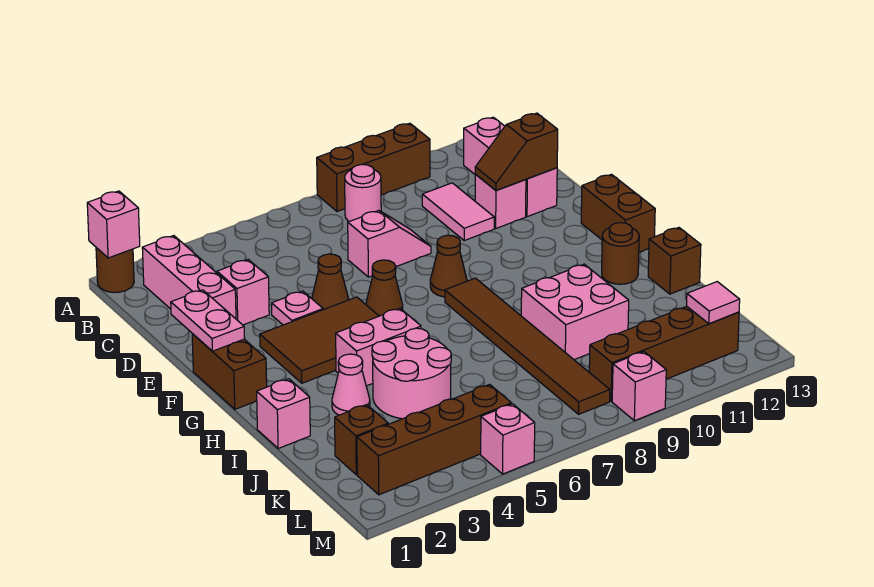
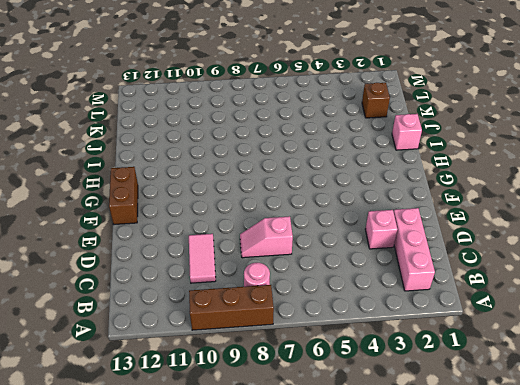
none -> brown round brick A1 level 1
none -> pink brick B12:D12 level 1
none -> pink brick D11 level 1
none -> pink plate E4 level 1

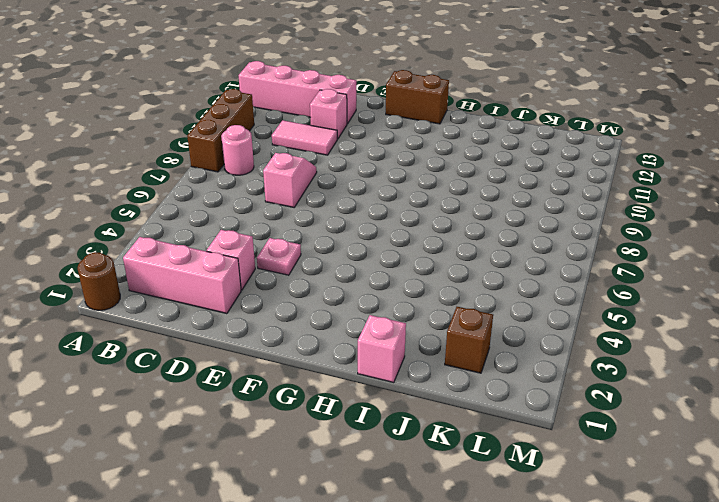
pink brick A12:D12 level 1 -> pink brick B12:D12 level 1
none -> brown cone E5 level 1
none -> brown brick F1:G1 level 1
none -> brown tile F3:G5 level 1
none -> brown cone F6 level 1

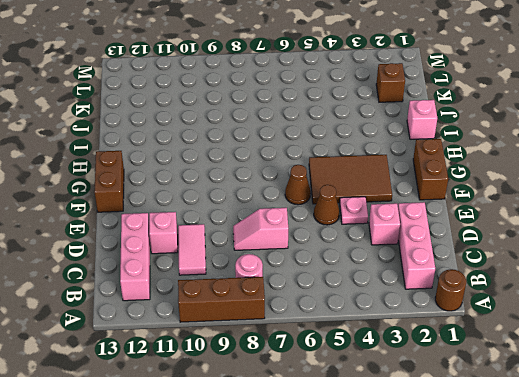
none -> brown cone F8 level 1
none -> brown tile G8:L8 level 1
none -> pink brick H4:H5 level 1
none -> brown round brick H12 level 1

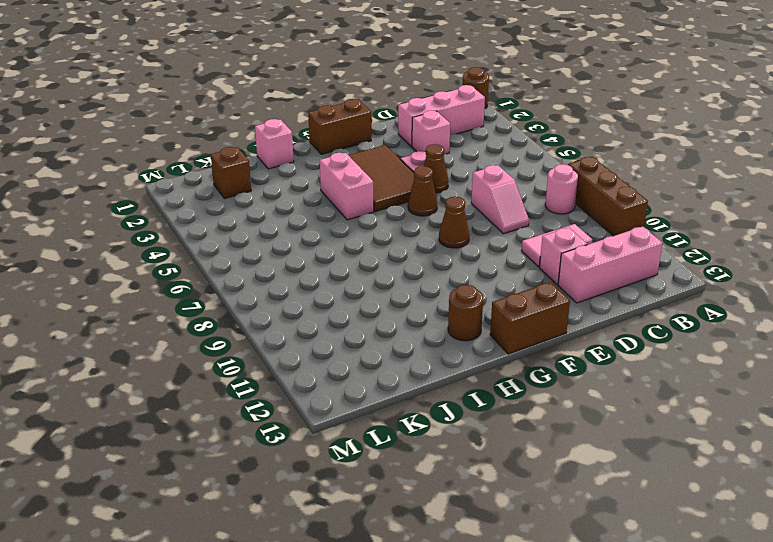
none -> brown tile G8:L8 level 1
none -> pink cone I3 level 1
none -> pink round brick I4:J5 level 1
none -> pink brick I9:J10 level 1

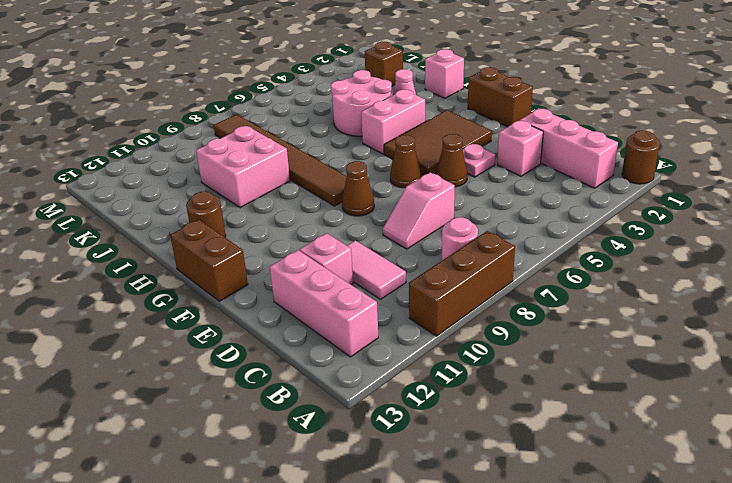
none -> brown brick I13 level 1
none -> brown brick L2:L5 level 1
none -> brown brick L9:L12 level 1
none -> pink brick M5 level 1

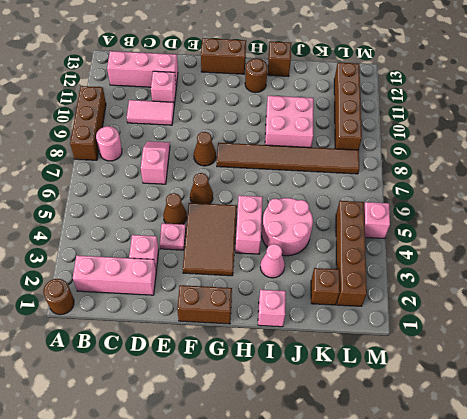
none -> pink brick M9 level 1
none -> pink brick A1 level 2
none -> brown slope D11:D12 level 2 top 12
none -> pink plate E1:F1 level 2

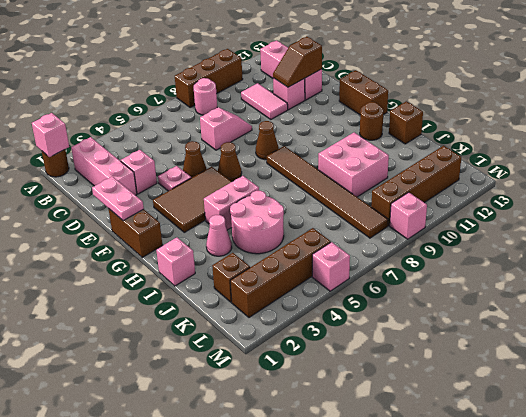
none -> pink tile L12 level 2

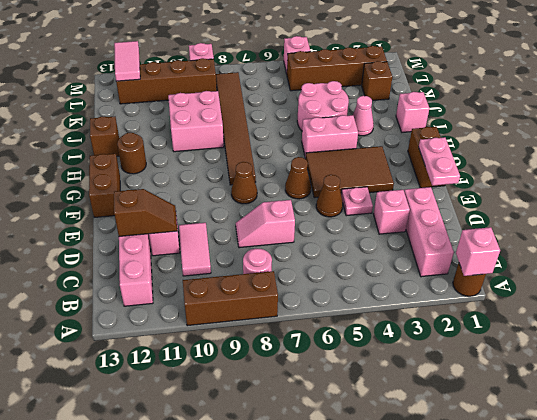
pink tile L12:M12 level 2 -> pink tile L12 level 2

